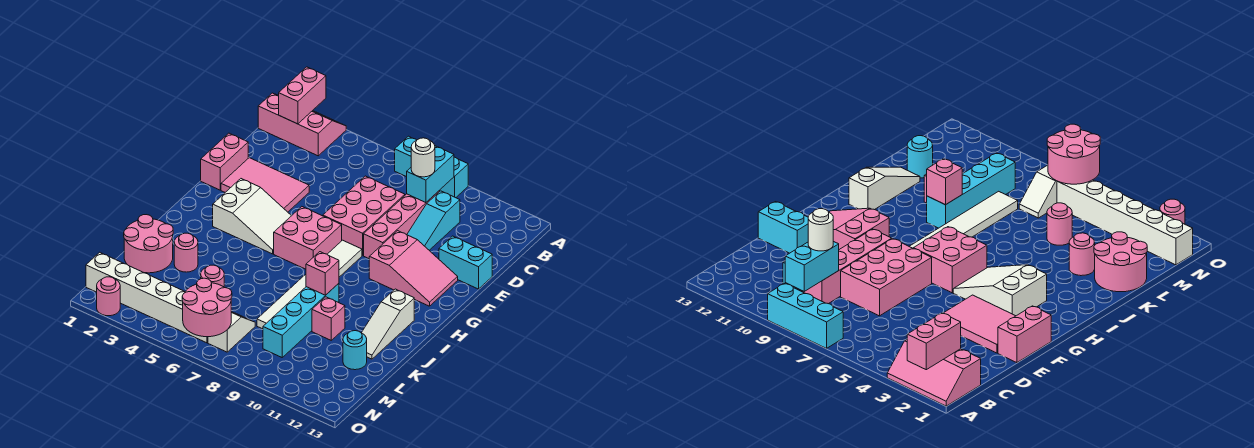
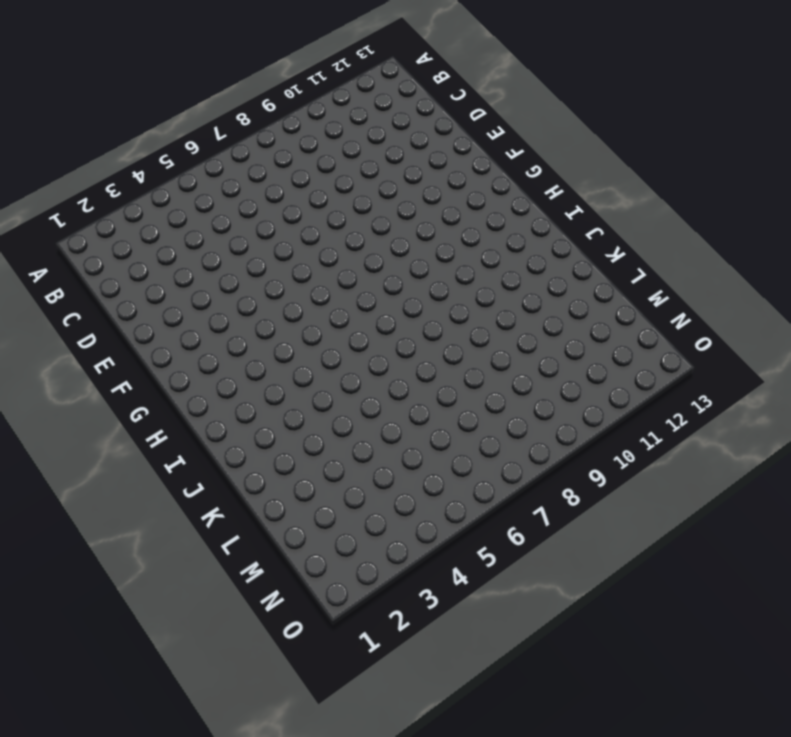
none -> pink slope A1:B3 level 1 top B
none -> cyan brick A7:A9 level 1
none -> pink brick C9:F9 level 1

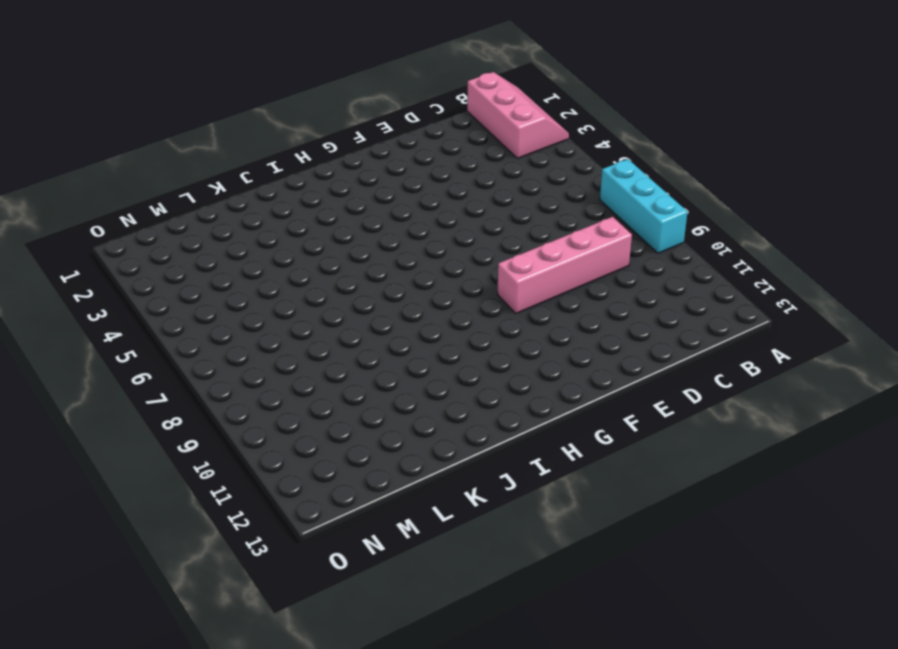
none -> cyan slope C10:E10 level 1 top C
none -> pink brick D7:F8 level 1
none -> pink brick E1:F1 level 1

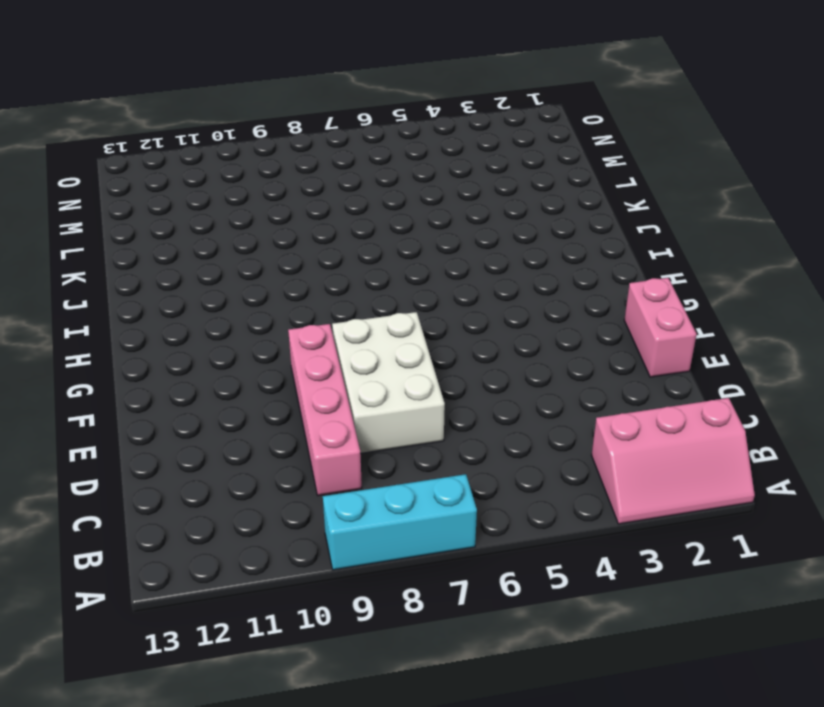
white brick D7:F8 level 1 -> pink brick D7:F8 level 1
none -> cyan slope C10:E10 level 1 top C
none -> pink tile E2:F4 level 1
none -> cyan brick E12:E13 level 1

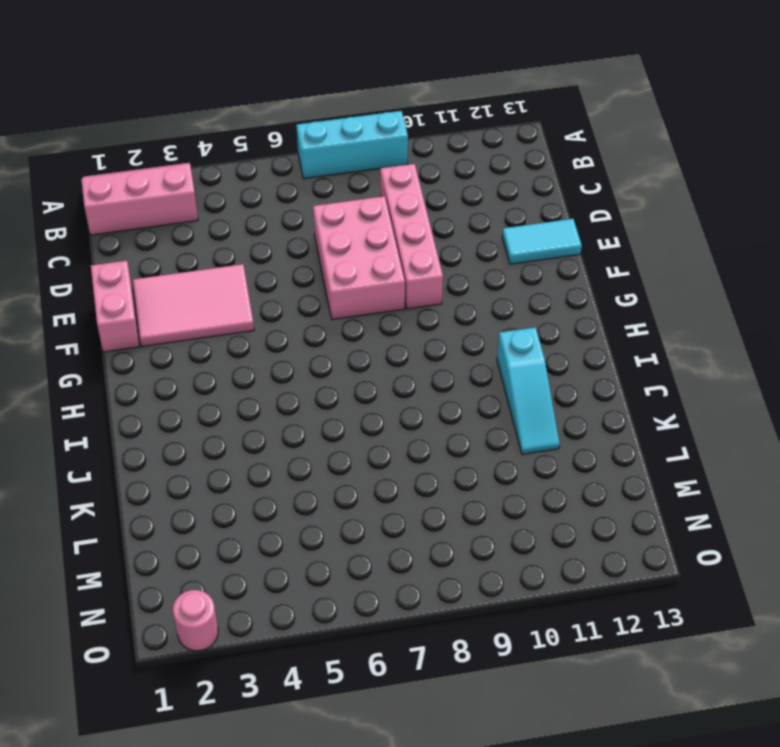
cyan tile E12:E13 level 1 -> cyan brick E12:E13 level 1
cyan slope I11:K11 level 1 top I -> cyan slope C10:E10 level 1 top C
none -> pink slope F10:G12 level 1 top 10
none -> white slope G3:H5 level 1 top 3
none -> pink brick G6:H7 level 1

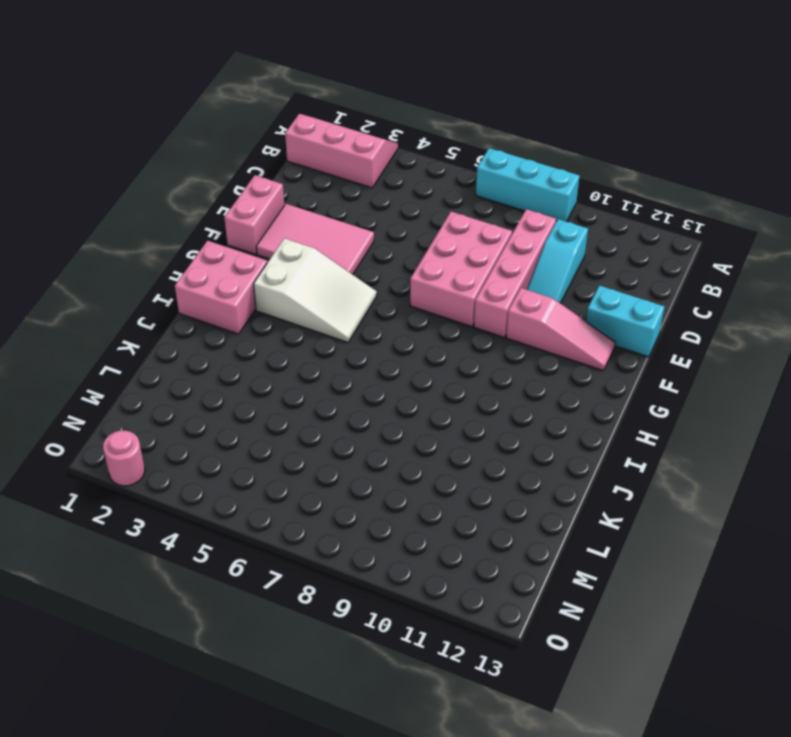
pink slope F10:F12 level 1 top 10 -> pink slope F10:G12 level 1 top 10
pink brick H1:I2 level 1 -> pink brick G6:H7 level 1
none -> white tile G8:L8 level 1
none -> white slope I12:K12 level 1 top I
none -> cyan brick J9:M9 level 1

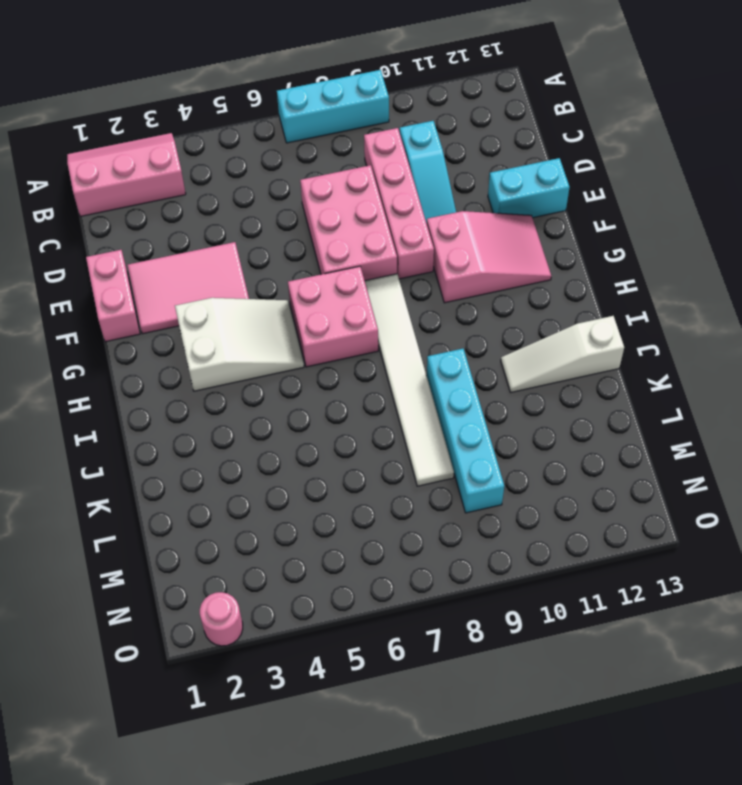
white slope J11:J13 level 1 top 13 -> white slope I12:K12 level 1 top I
none -> pink round brick K1:L2 level 1
none -> pink round brick K3 level 1
none -> pink brick K10 level 1

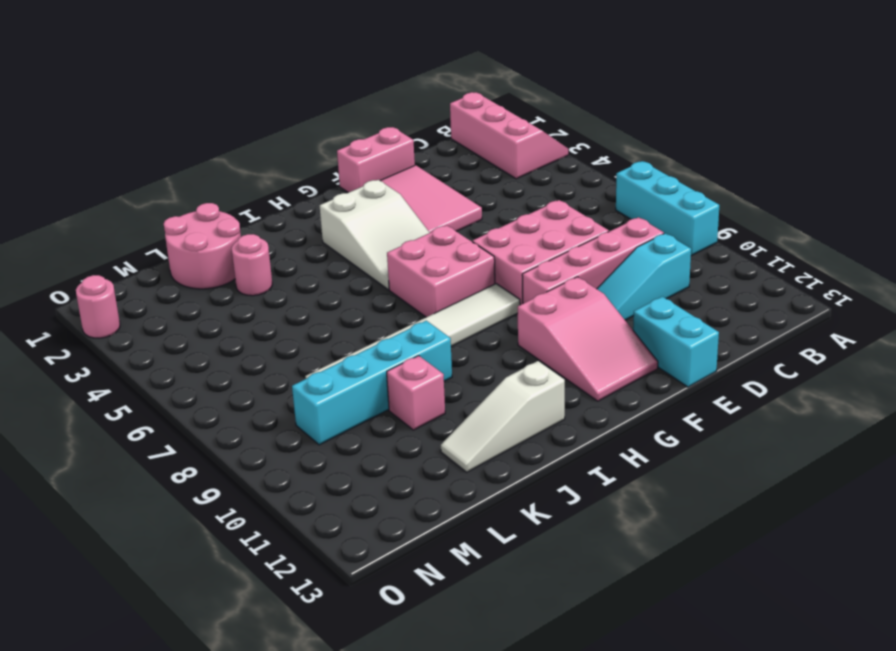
none -> pink round brick L5 level 1
none -> cyan round brick L12 level 1
none -> white slope M7:N7 level 1 top N

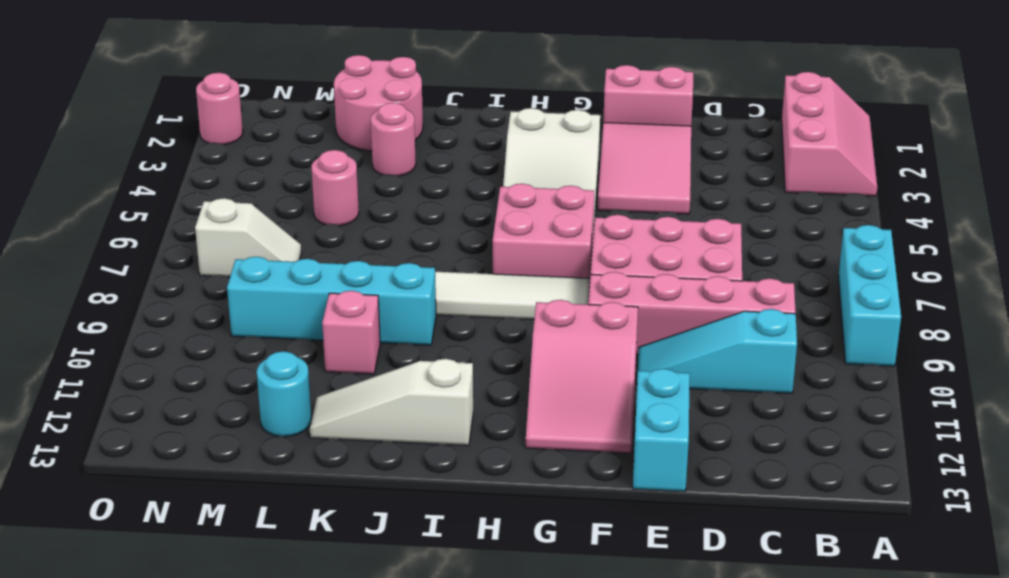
none -> white brick N1:N6 level 1
none -> pink brick A2:B2 level 2
none -> cyan brick B9:C9 level 2

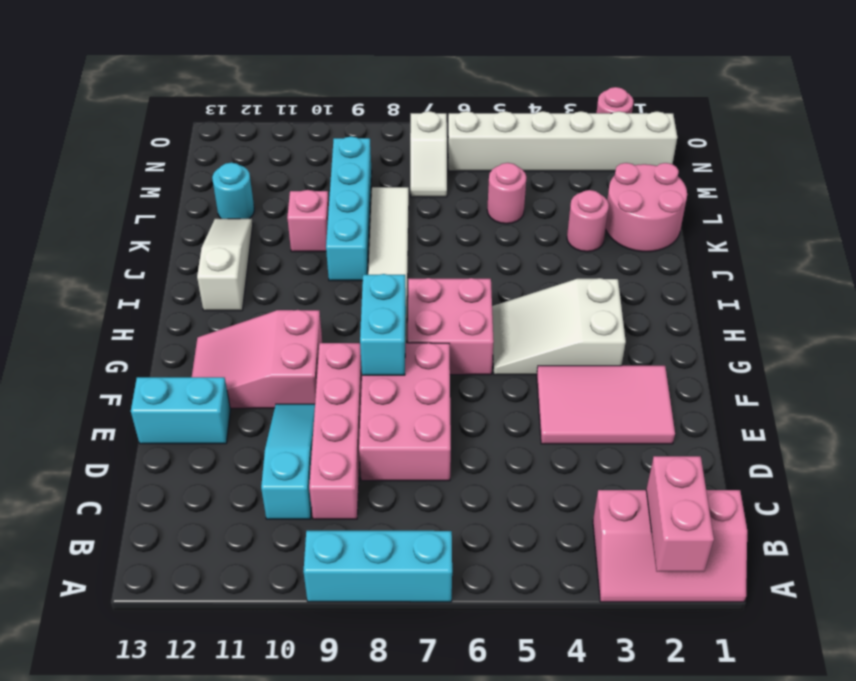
cyan brick F8:G8 level 2 -> cyan brick B9:C9 level 2
none -> pink brick E1:F1 level 1
none -> pink brick J9 level 2
none -> pink round brick N6:O7 level 2

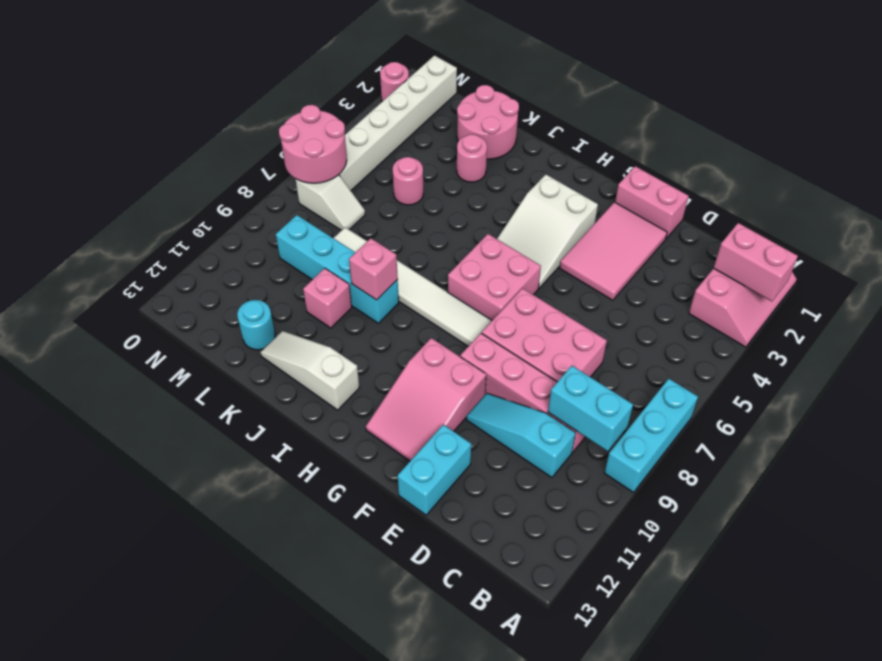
none -> white round brick C9 level 3

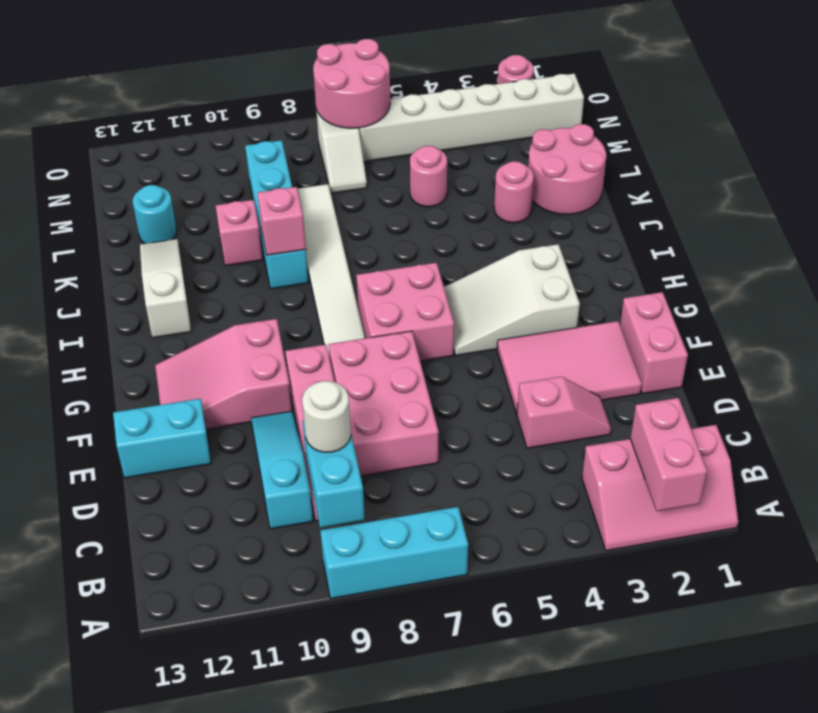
pink slope D3:D4 level 1 top 4 -> none

